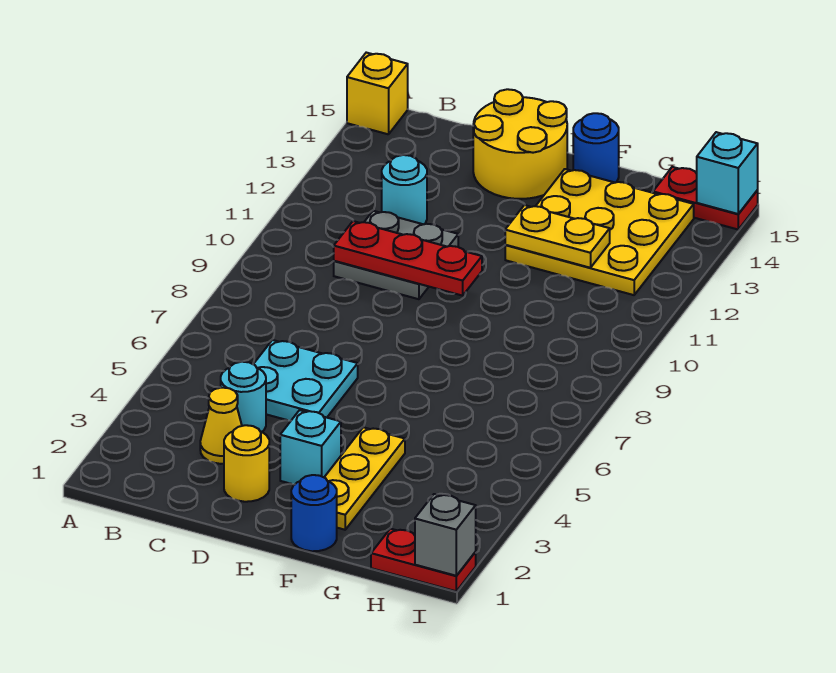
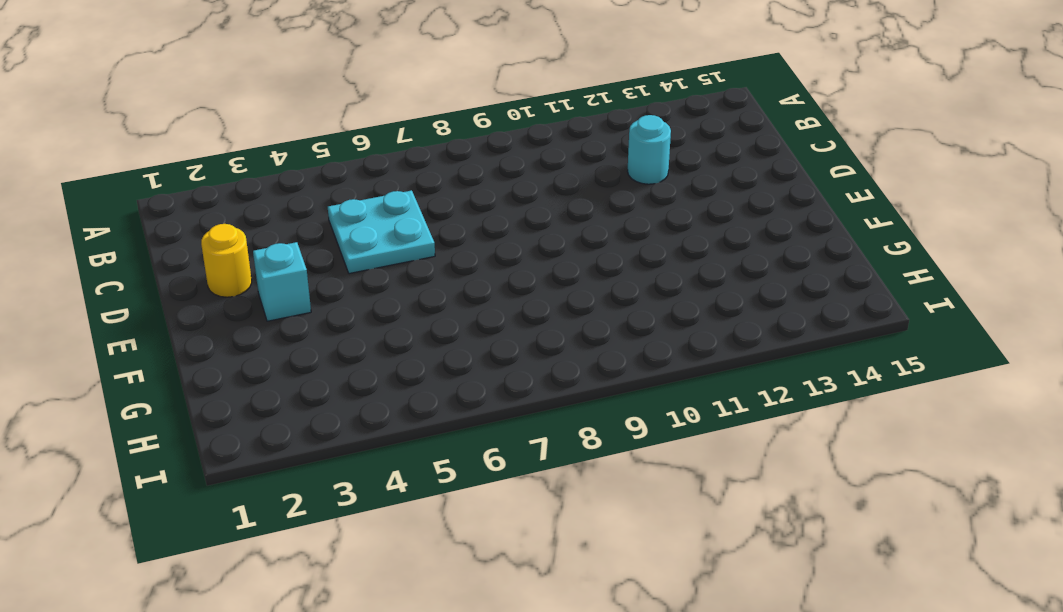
none -> yellow brick A15 level 1
none -> yellow cone C3 level 1
none -> cyan round brick C4 level 1

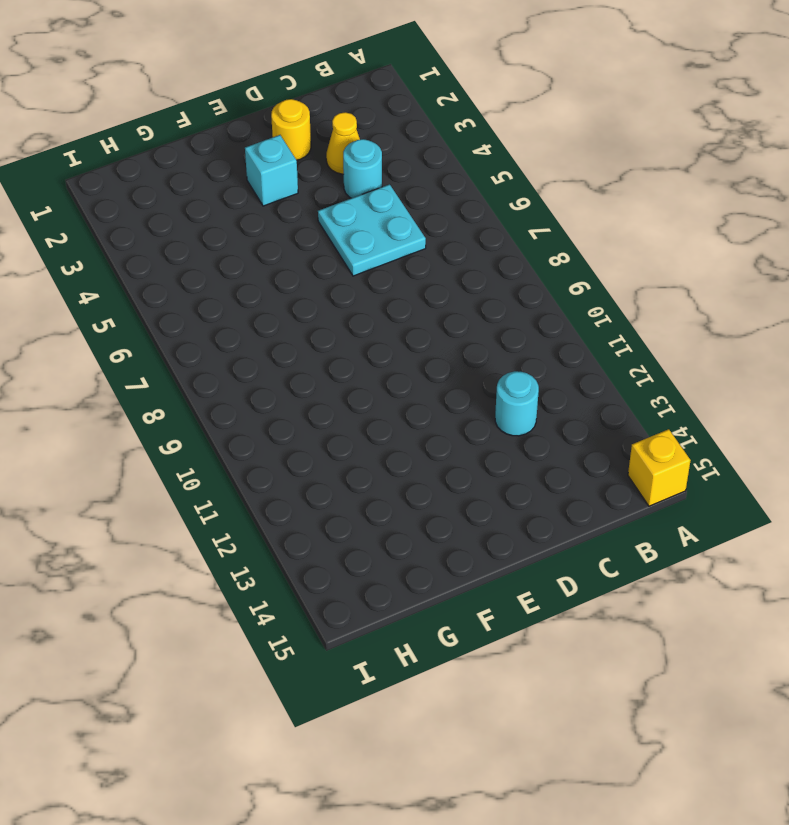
none -> grey plate C10:D11 level 1
none -> yellow round brick D14:E15 level 1
none -> blue round brick F1 level 1

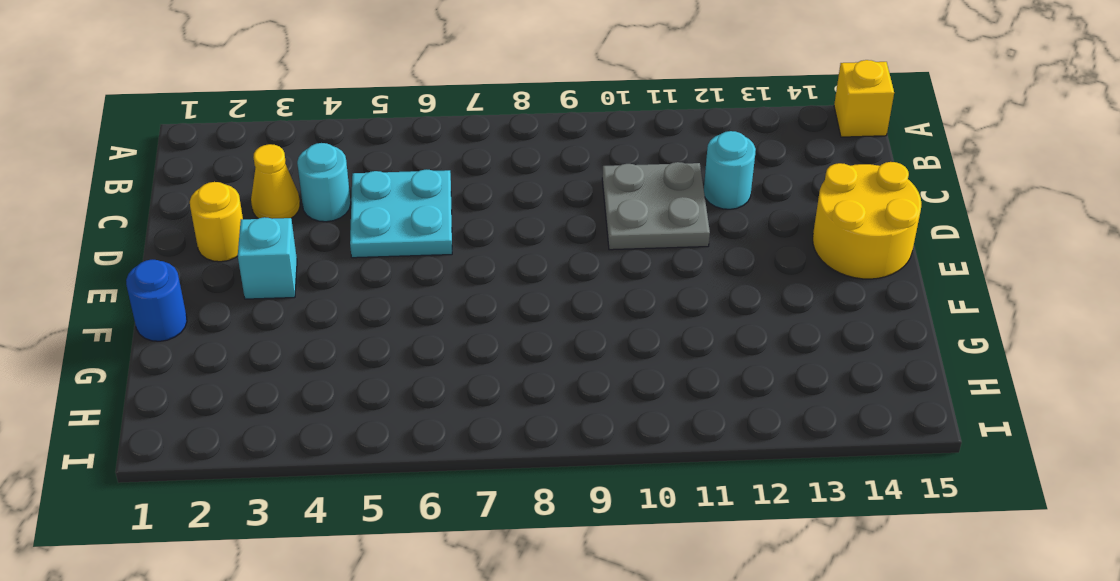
none -> yellow plate F2:F4 level 1
none -> yellow plate F12:H14 level 1
none -> blue round brick F15 level 1

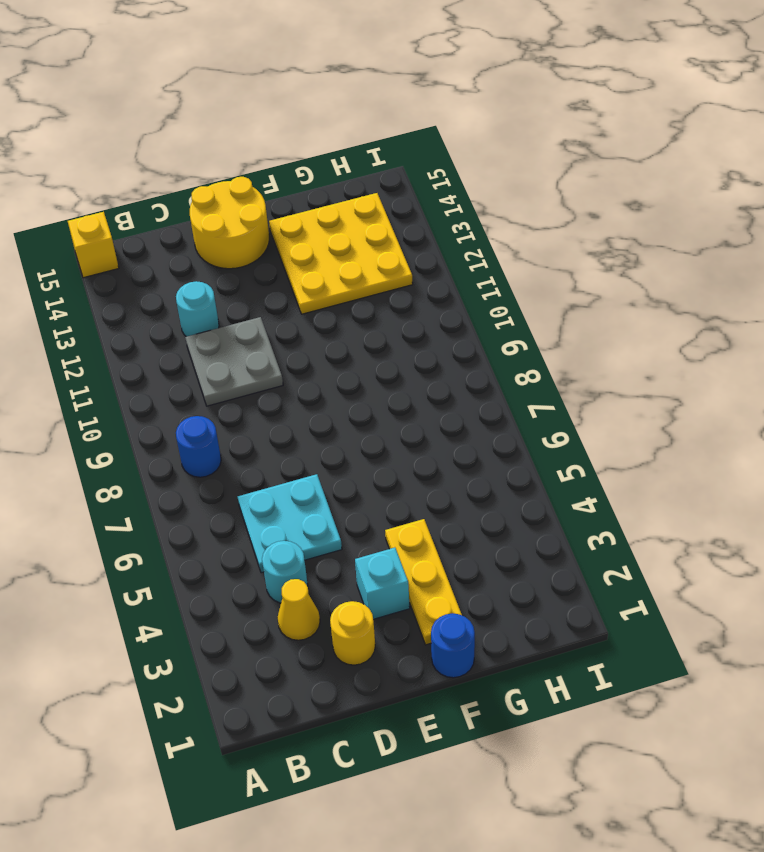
blue round brick B8 level 1 -> blue round brick F15 level 1
none -> red plate H1:I1 level 1
none -> red plate H15:I15 level 1
none -> red plate C10:E10 level 2

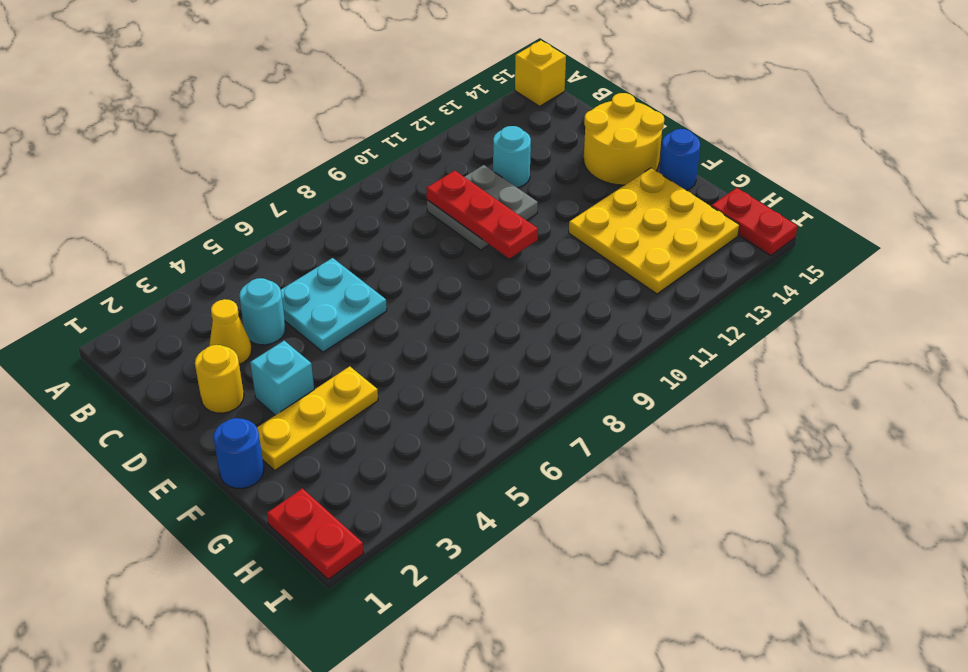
none -> yellow plate F12:G12 level 2
none -> grey brick I1 level 2
none -> cyan brick I15 level 2

